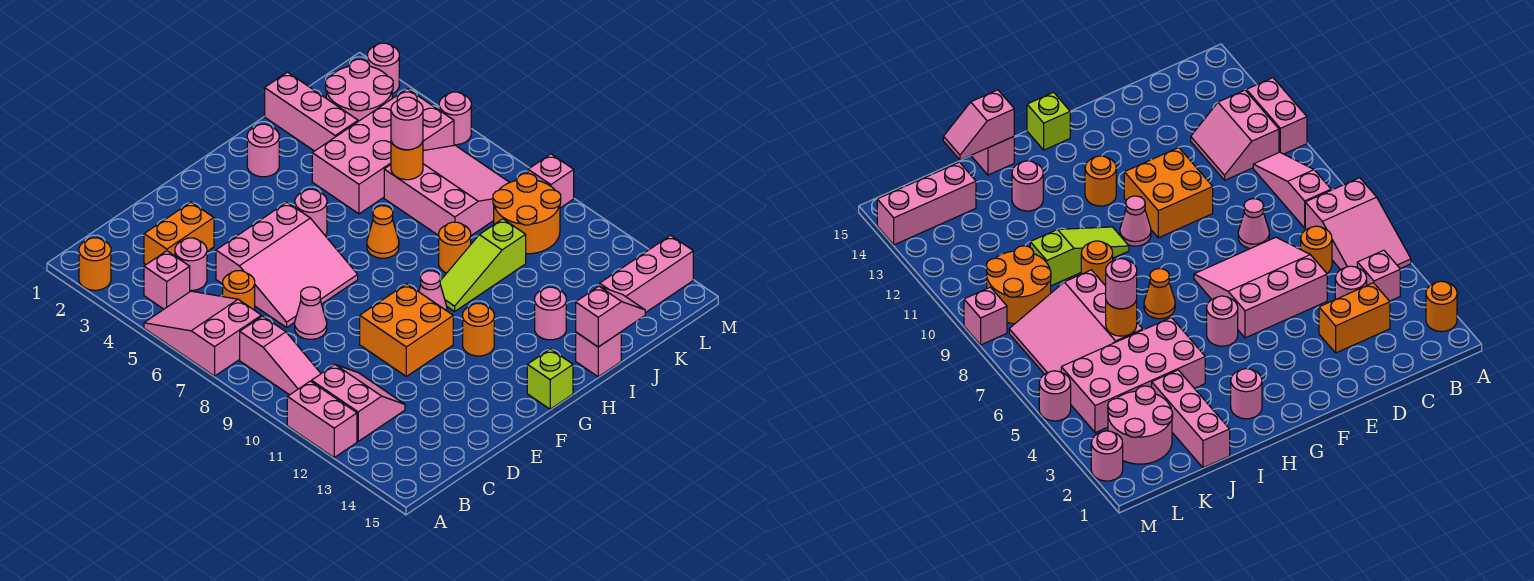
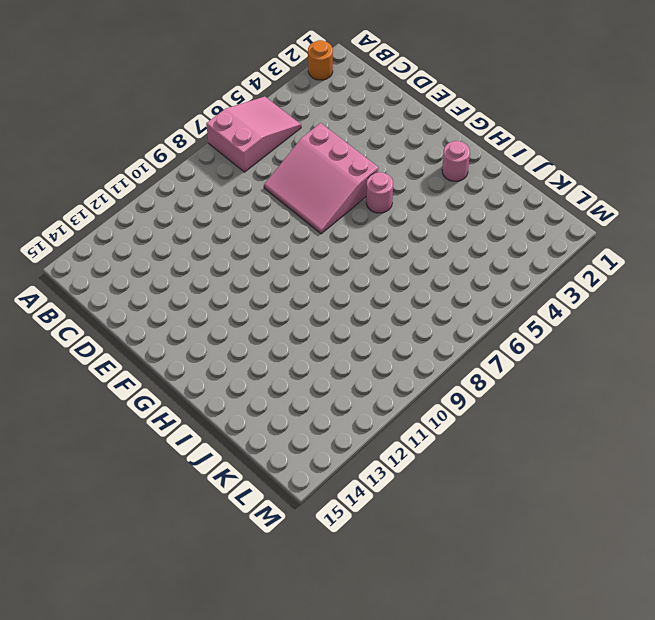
none -> pink brick A11:A12 level 1
none -> pink brick B4 level 1
none -> pink slope B8:B10 level 1 top 8
none -> pink slope B11:C12 level 1 top B

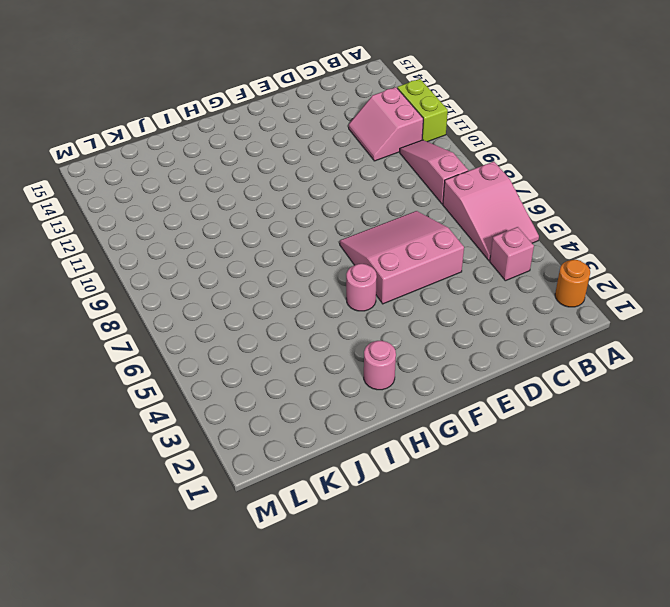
lime brick A11:A12 level 1 -> pink brick A11:A12 level 1
none -> orange brick C3:D3 level 1
none -> pink round brick C4 level 1
none -> orange round brick C6 level 1
none -> pink cone D8 level 1

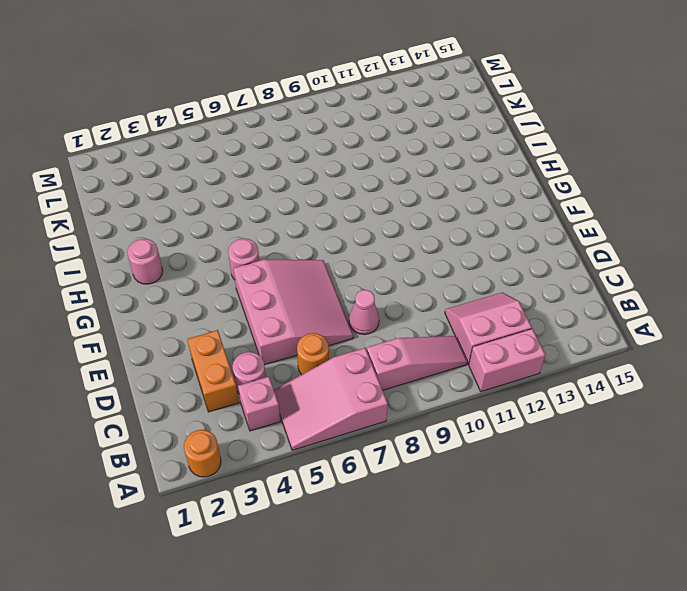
none -> orange brick E10:F11 level 1
none -> pink cone G10 level 1
none -> orange round brick G12 level 1
none -> lime brick G15 level 1

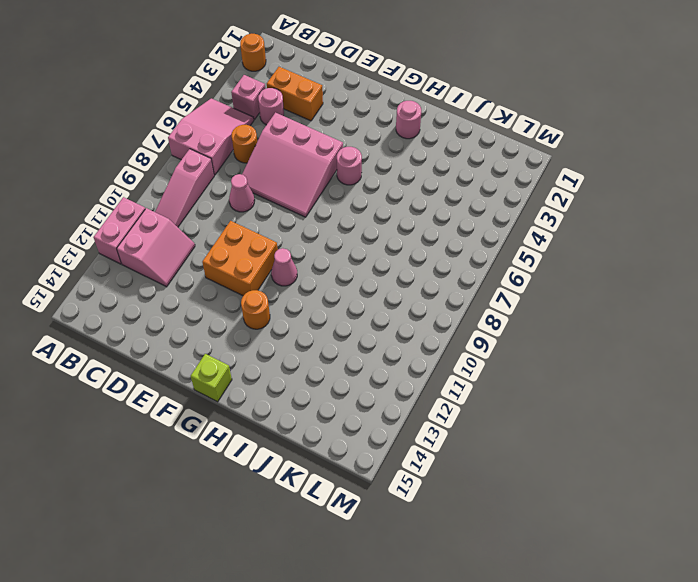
none -> orange cone H7 level 1
none -> lime slope H10:J10 level 1 top J
none -> pink brick I4:L5 level 1
none -> orange round brick I9 level 1

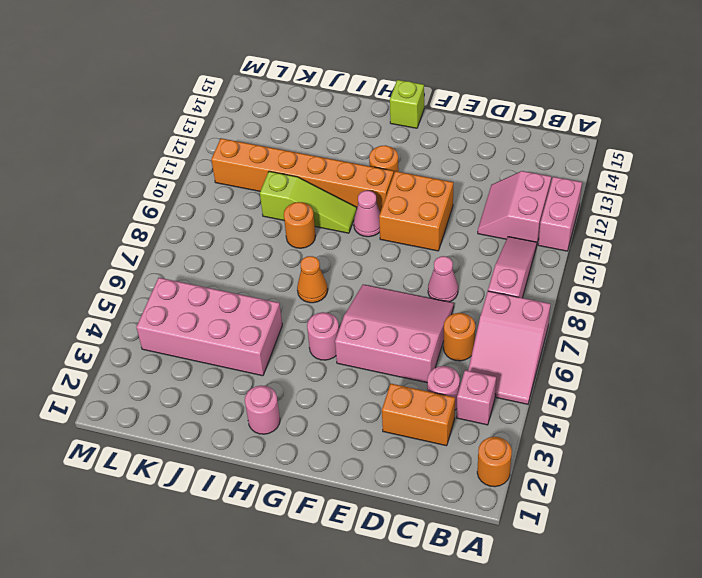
orange brick G11:L11 level 1 -> none
none -> pink round brick I13 level 1
none -> pink brick I15 level 1
none -> pink brick J1:J3 level 1
none -> pink slope J6:L8 level 1 top J

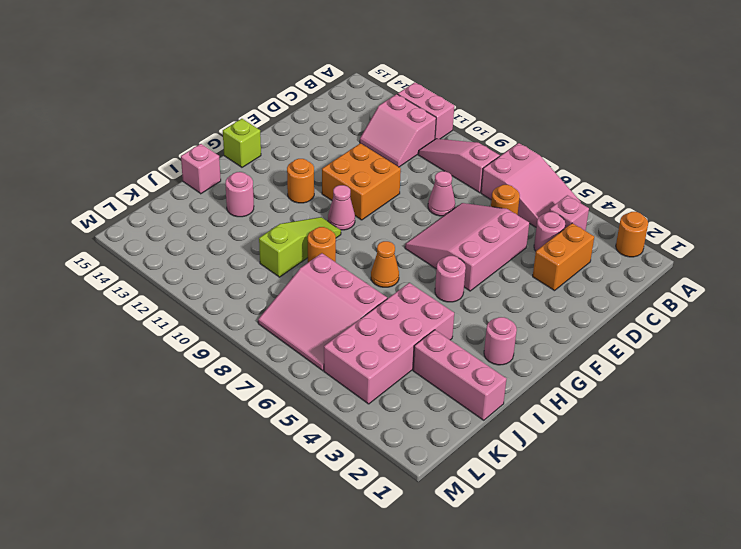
none -> pink round brick K2:L3 level 1
none -> orange round brick K9:L10 level 1
none -> pink brick K14:M14 level 1
none -> pink round brick M2 level 1

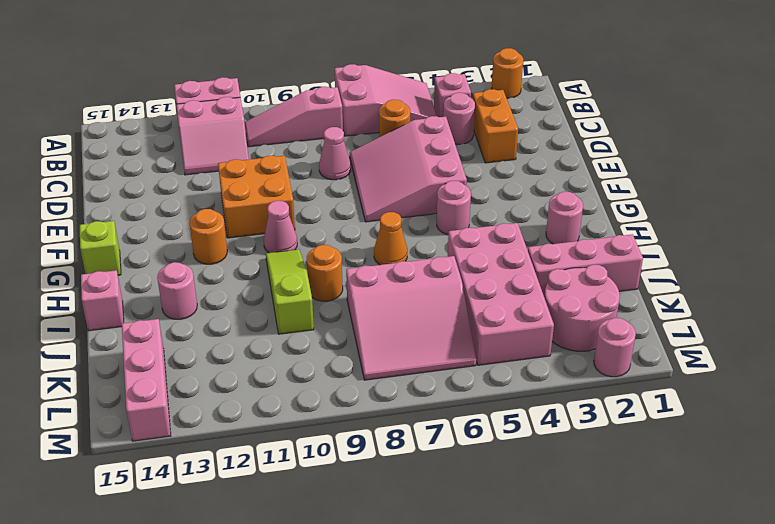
none -> orange round brick K9:L10 level 1
none -> pink round brick M5 level 1
none -> pink brick M9 level 1
none -> pink slope I15:J15 level 2 top I

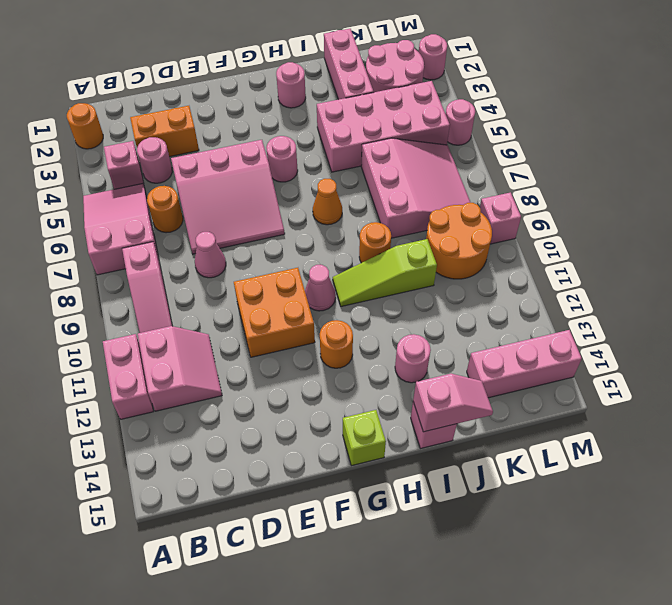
none -> orange round brick J6 level 2
none -> pink round brick J6 level 3

